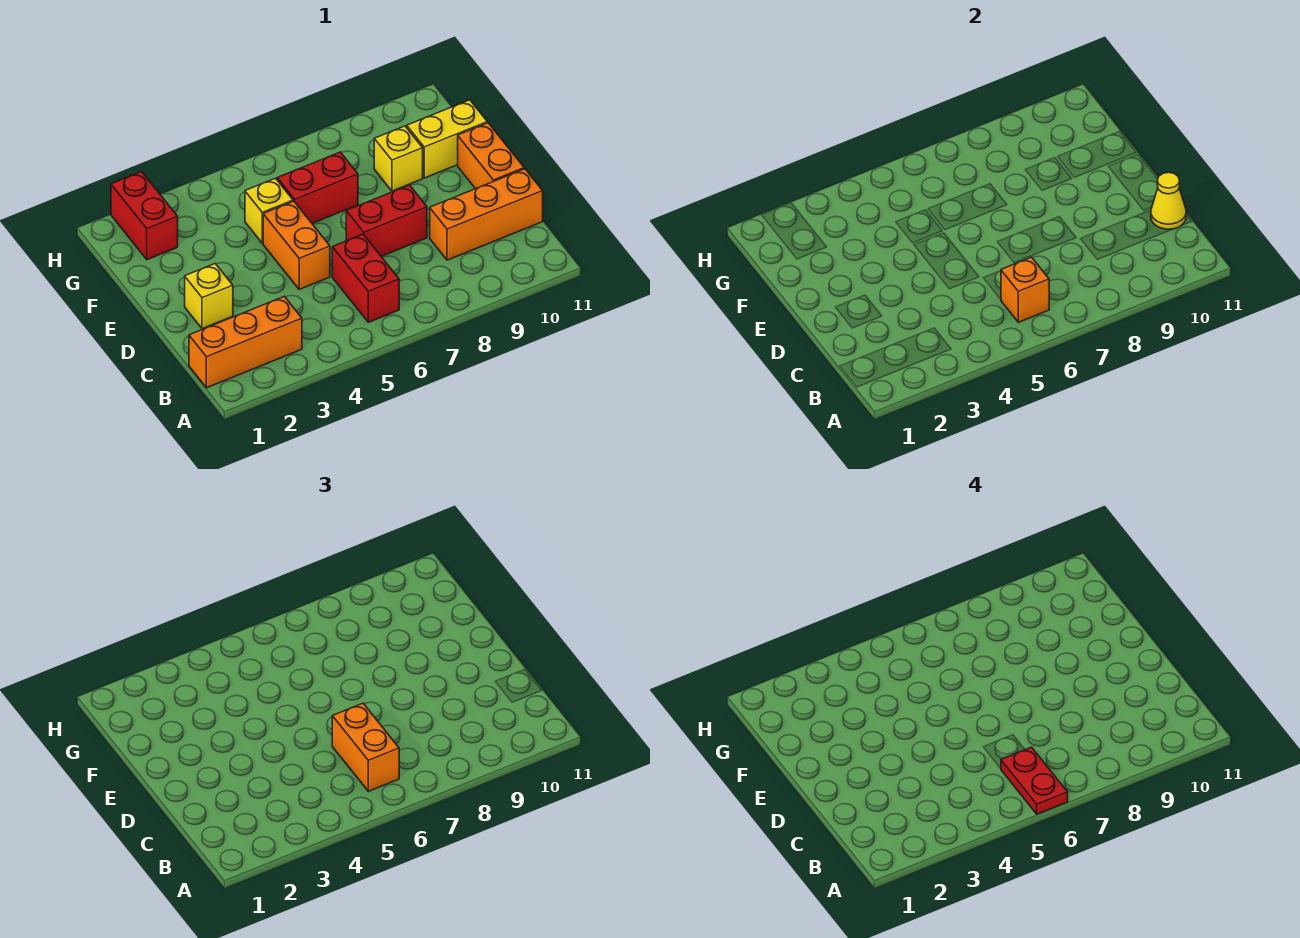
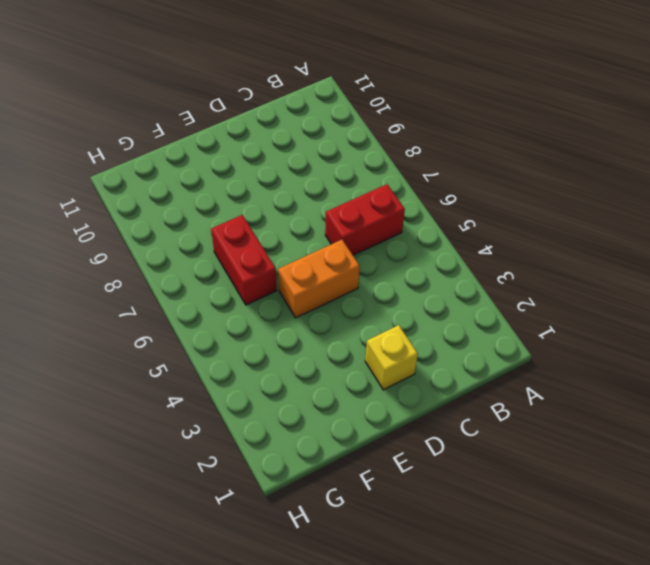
none -> orange brick B1:B3 level 1
none -> orange brick C9:C11 level 1
none -> red brick D7:D8 level 1

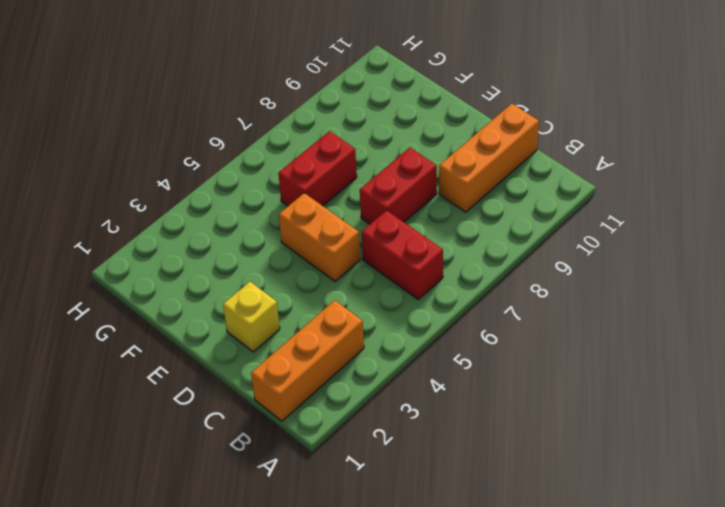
none -> orange brick D11:E11 level 1
none -> yellow brick F5 level 1
none -> yellow brick F9 level 1

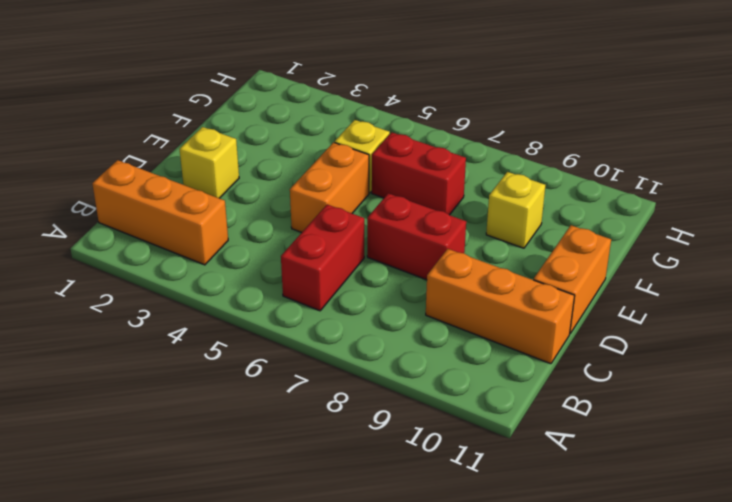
none -> yellow brick F10:F11 level 1
none -> red brick G2:H2 level 1
none -> orange brick B6 level 2

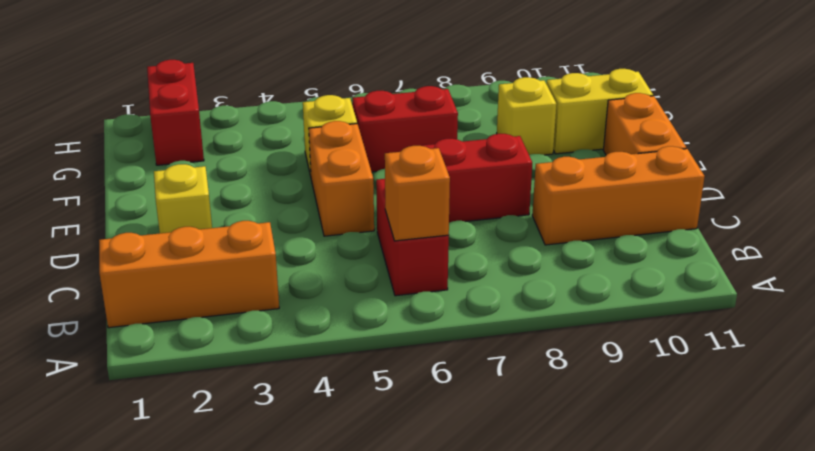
none -> yellow cone C11 level 2
none -> orange brick B6:C6 level 3
none -> red plate A6:B6 level 4

